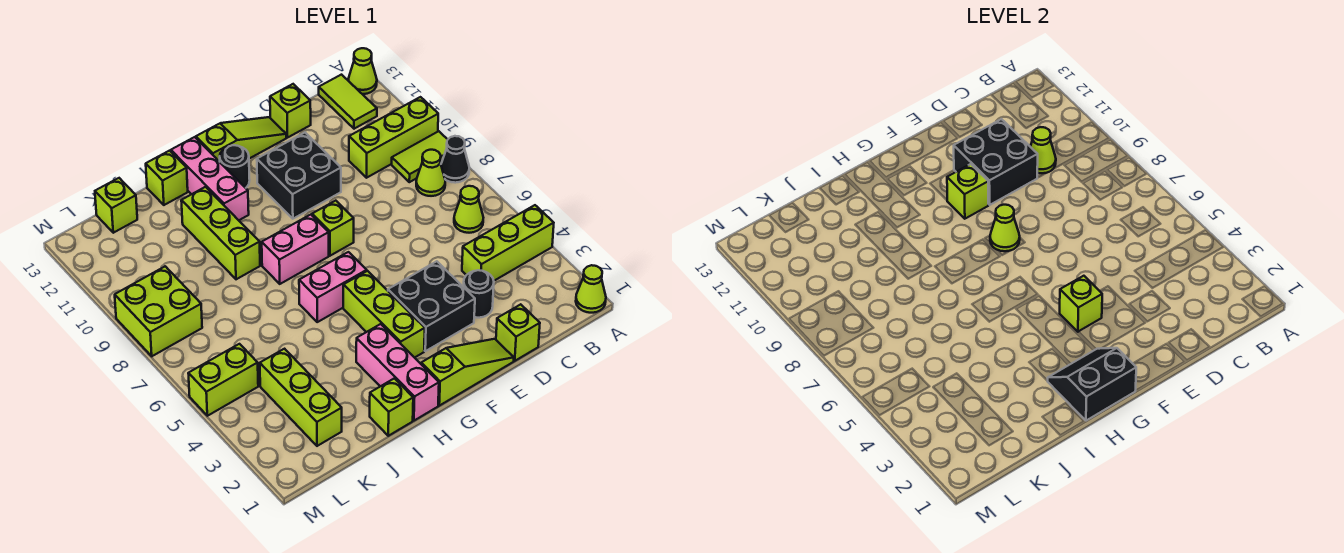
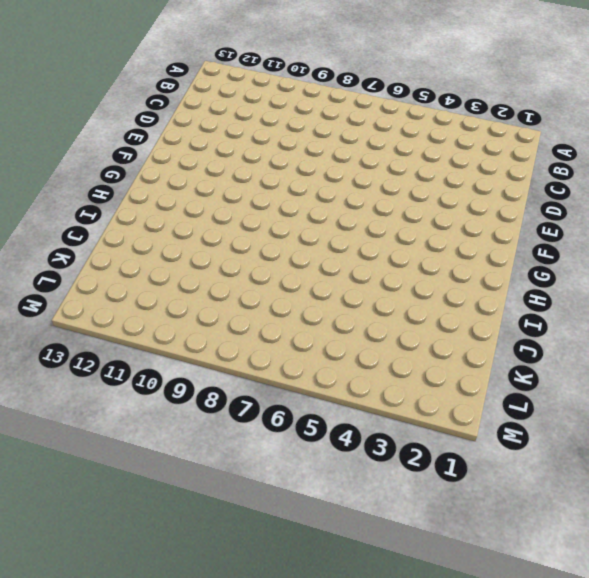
none -> lime cone A1 level 1
none -> lime brick A4:C4 level 1
none -> black cone A8 level 1
none -> lime tile A9:B9 level 1

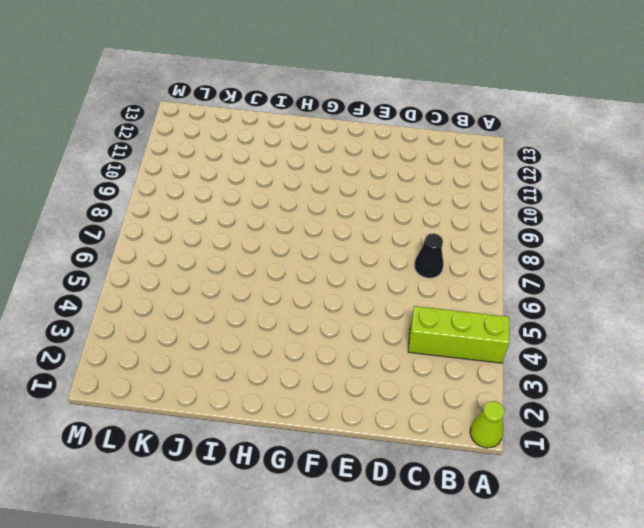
black cone C7 level 1 -> black cone A8 level 1
none -> lime tile A9:B9 level 1
none -> lime brick A10:C10 level 1
none -> lime cone A13 level 1
none -> lime cone B6 level 1

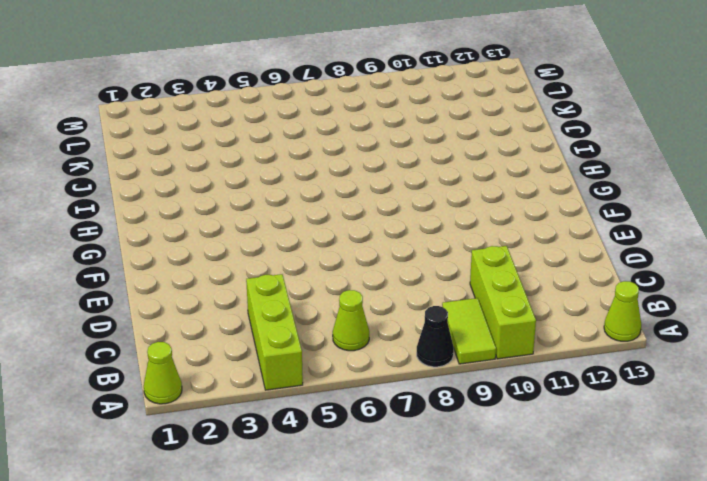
none -> lime cone B8 level 1
none -> lime tile B12:B13 level 1
none -> lime brick D1 level 1
none -> black round brick D3 level 1

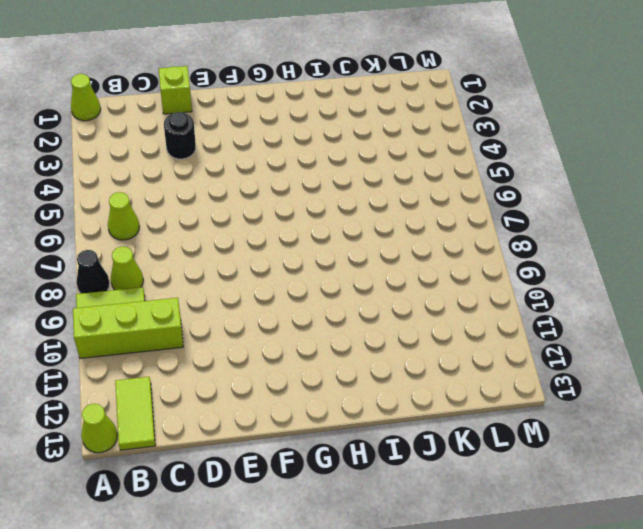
none -> lime brick A4:C4 level 1
none -> lime brick D13 level 1
none -> lime slope E1:G1 level 1 top G
none -> black brick E3:F4 level 1

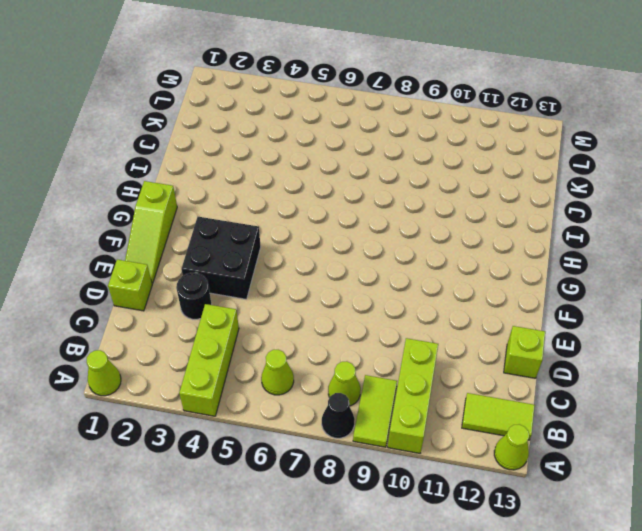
none -> black brick E10:F11 level 1
none -> lime slope E13:G13 level 1 top G
none -> lime brick F8 level 1
none -> lime brick G3:G5 level 1

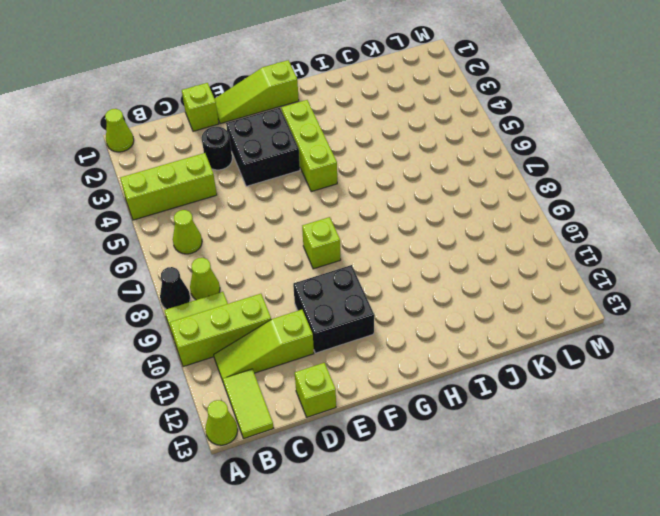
lime slope B11:D11 level 1 top D -> lime slope E13:G13 level 1 top G
none -> pink brick G6:H6 level 1
none -> pink brick G8:H8 level 1
none -> black round brick G12 level 1
none -> pink brick H1:H3 level 1

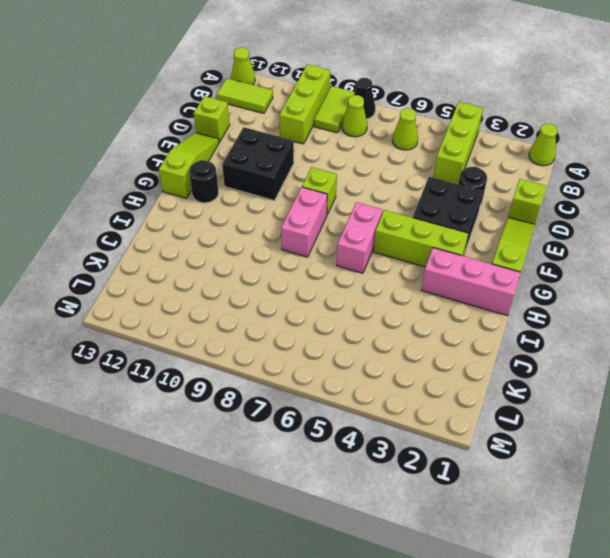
none -> pink brick H11:H13 level 1
none -> lime brick I1 level 1
none -> lime brick I9:I11 level 1
none -> lime brick I13 level 1

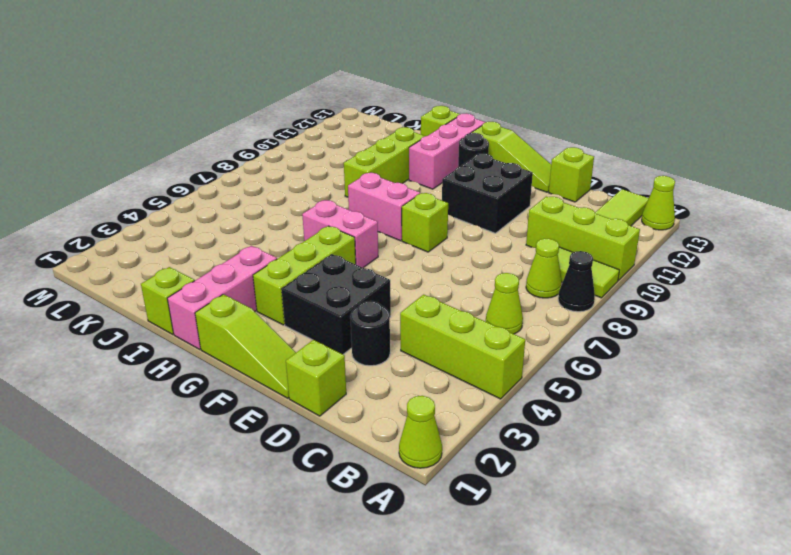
none -> lime brick K2:K4 level 1
none -> lime brick K13 level 1
none -> lime brick L5:M5 level 1
none -> lime brick L8:M9 level 1

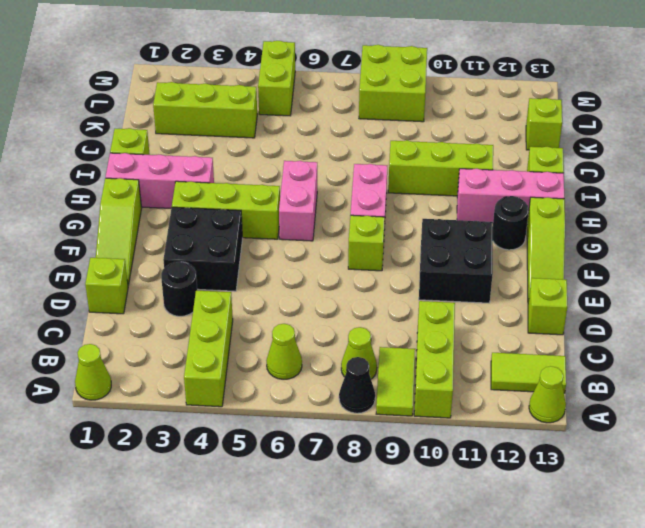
none -> lime cone C10 level 2
none -> black brick D10:E11 level 2
none -> lime brick F4 level 2
none -> lime cone F8 level 2

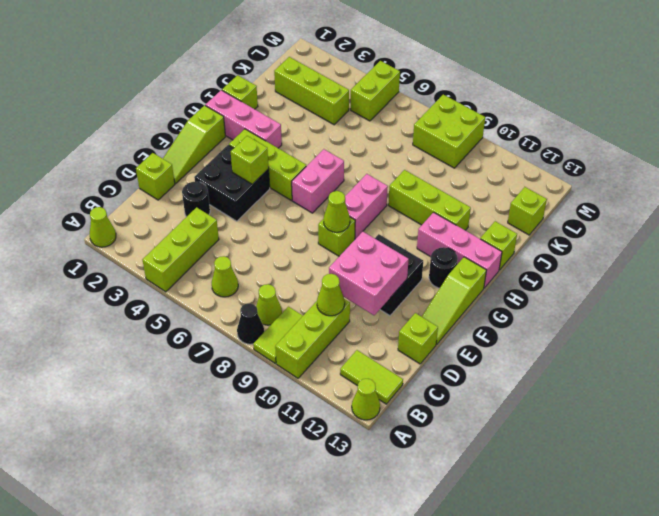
pink brick D10:E11 level 2 -> black brick D10:E11 level 2
none -> lime brick F10 level 2
none -> black slope G1:H2 level 2 top 1

